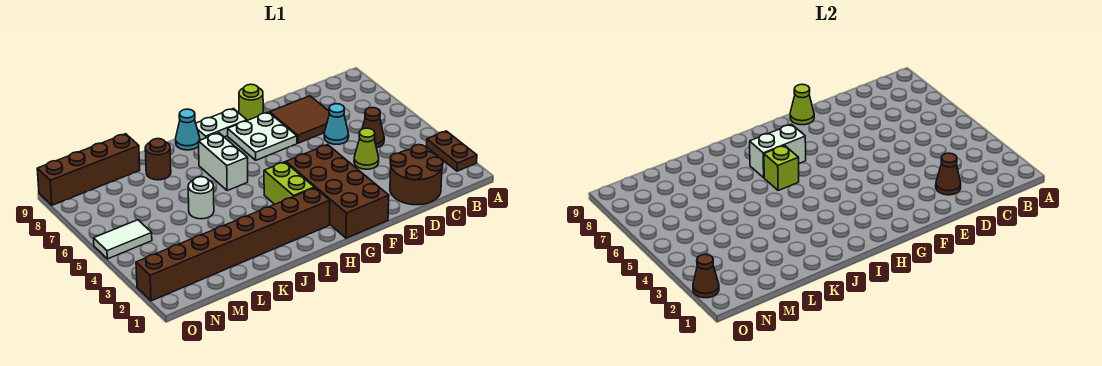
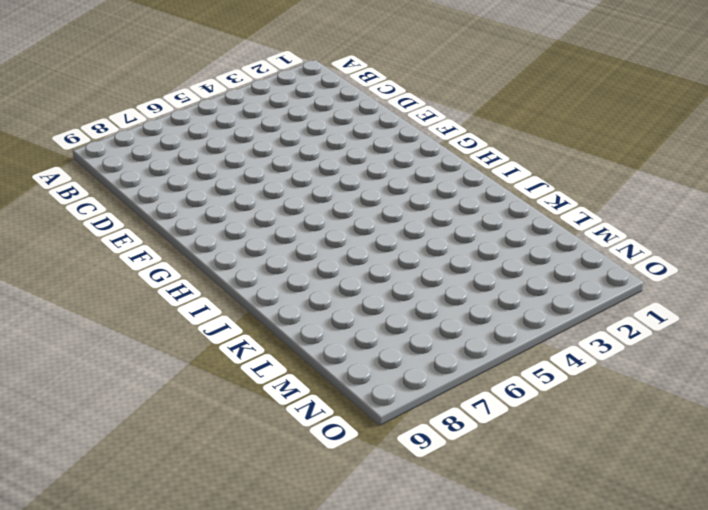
none -> brown plate A2:A3 level 1
none -> brown round brick C1:D2 level 1
none -> brown cone C5 level 1

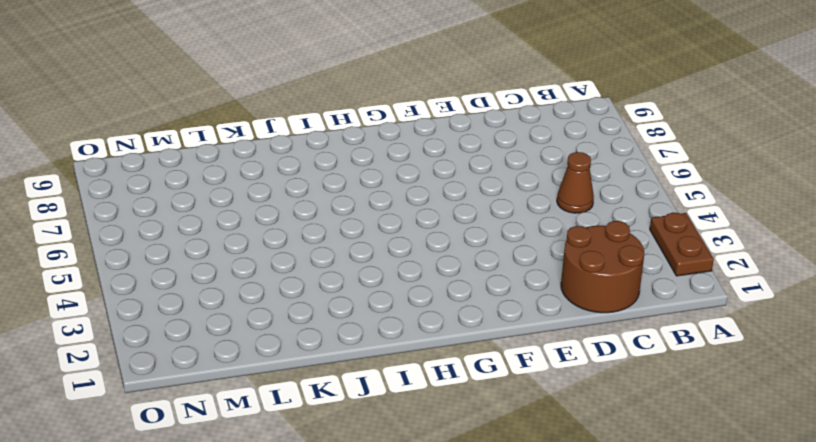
none -> lime cone D4 level 1
none -> cyan cone D6 level 1
none -> brown tile D7:E8 level 1

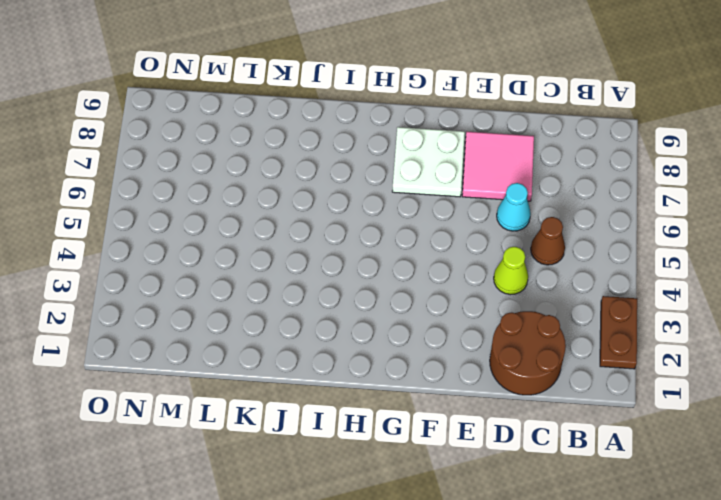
pink tile D7:E8 level 1 -> brown tile D7:E8 level 1
none -> brown brick F1:G4 level 1
none -> lime round brick F9 level 1
none -> white plate G9:H9 level 1

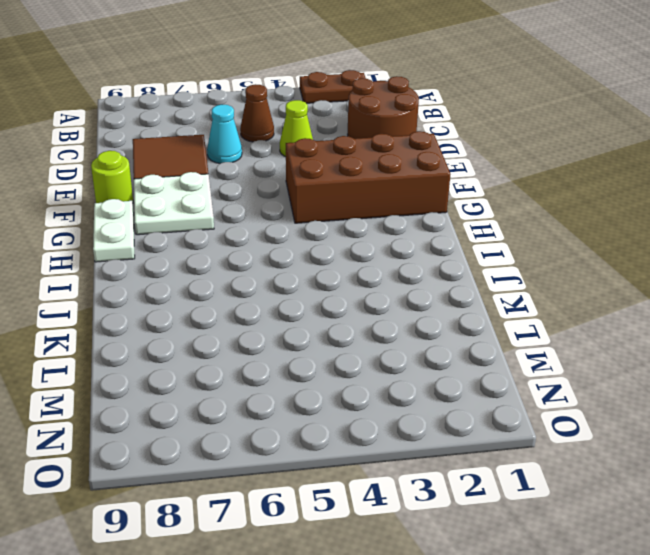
none -> brown brick H2:O2 level 1
none -> lime brick H3:H4 level 1
none -> white brick I6:I7 level 1

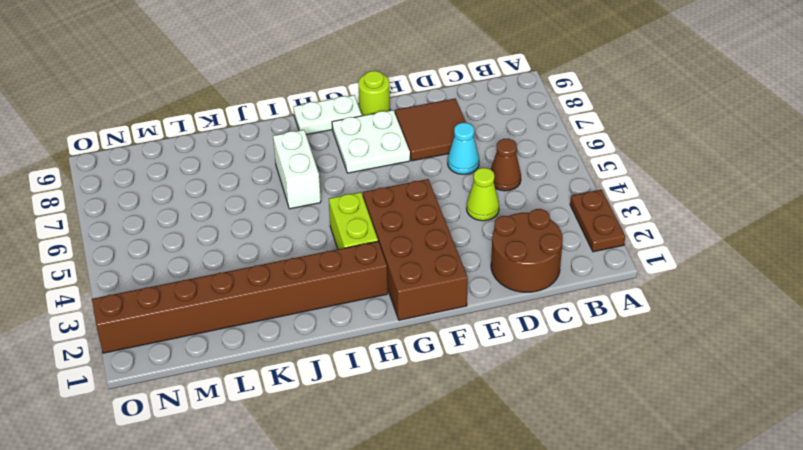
none -> cyan cone I9 level 1
none -> white round brick K5 level 1
none -> brown round brick K8 level 1

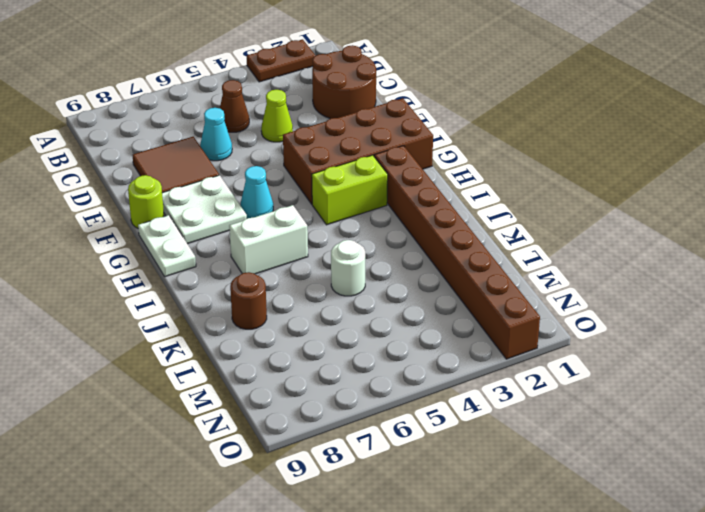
cyan cone G6 level 1 -> cyan cone I9 level 1
none -> brown brick L9:O9 level 1
none -> white tile N5:O5 level 1
none -> brown cone D2 level 2

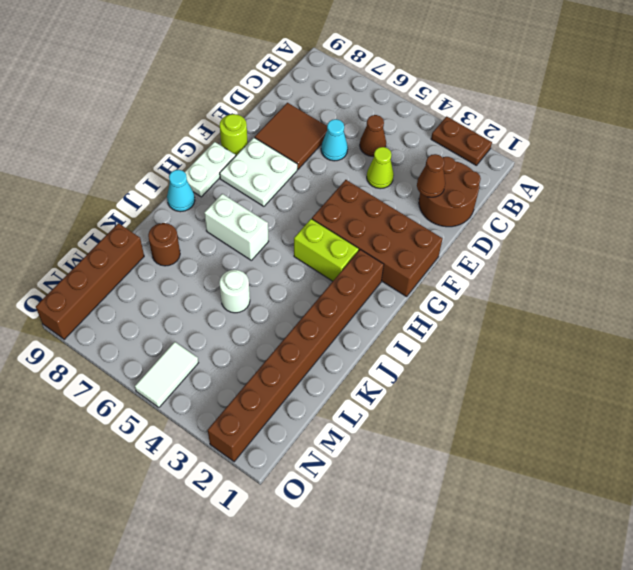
none -> lime cone F9 level 2
none -> white brick H7:I7 level 2
none -> lime brick I6 level 2

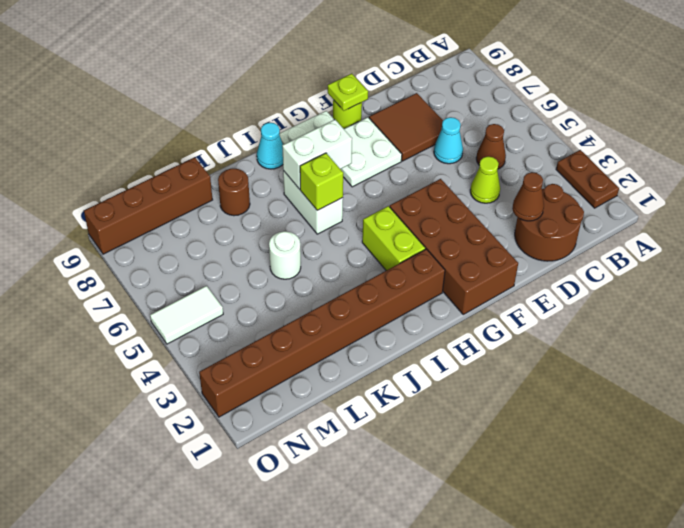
lime plate F9 level 2 -> lime cone F9 level 2
none -> brown cone O2 level 2

